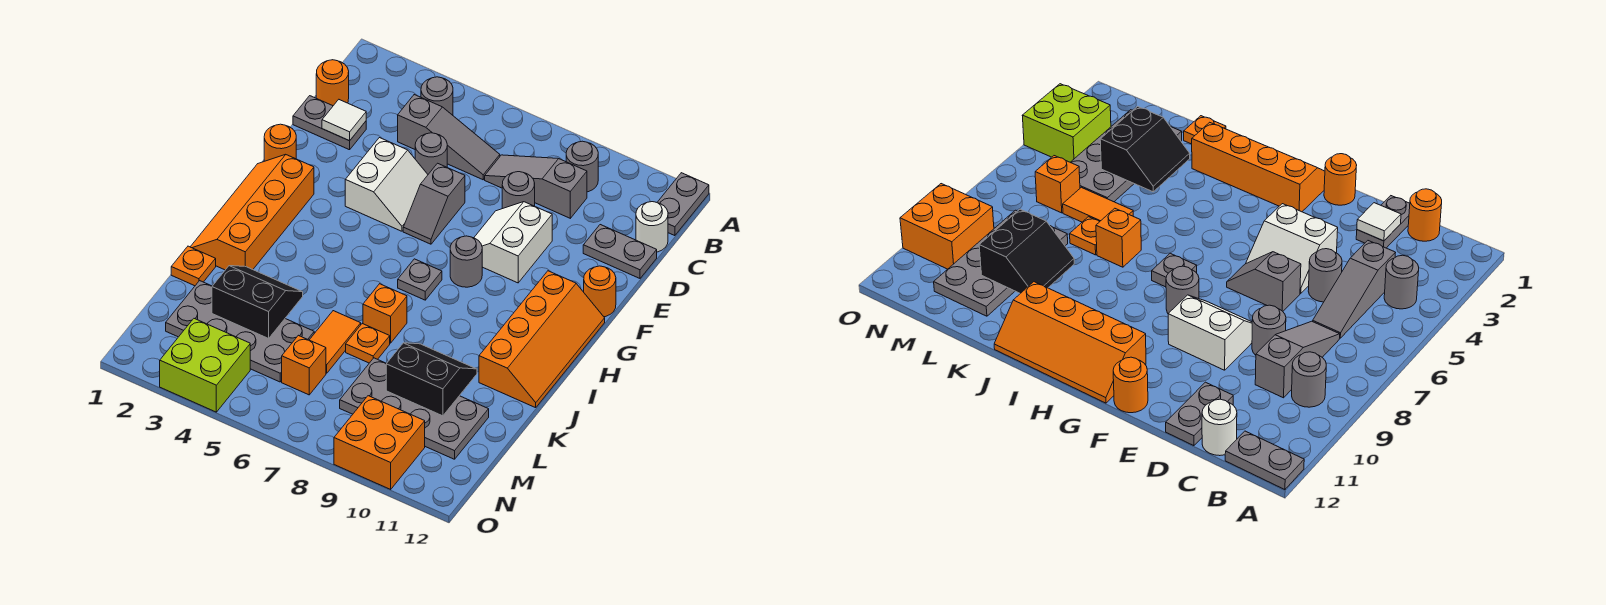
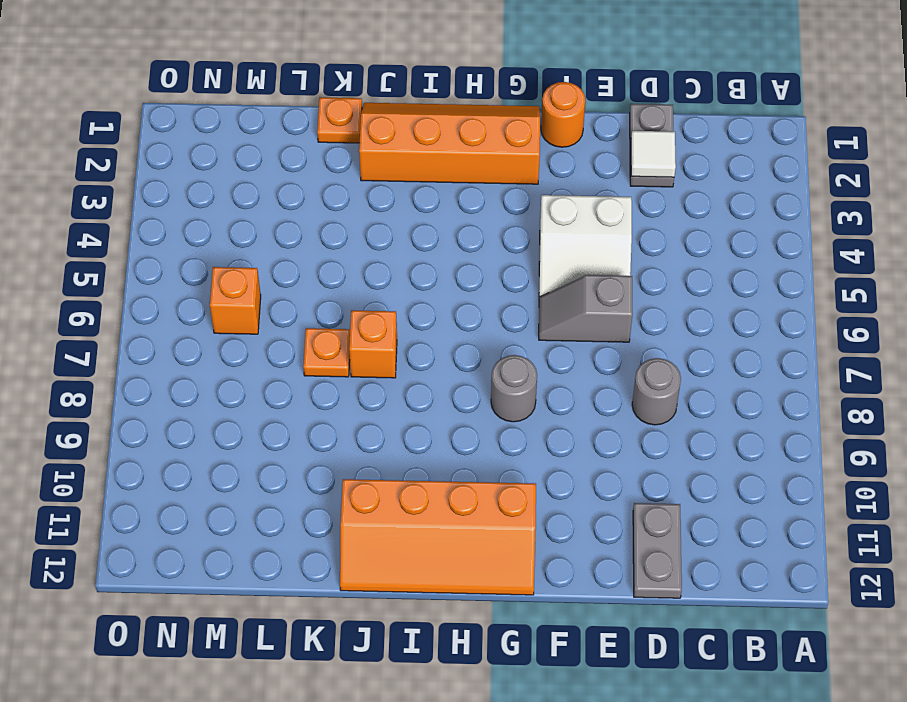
none -> grey plate A12:B12 level 1
none -> grey round brick B4 level 1
none -> grey round brick B9 level 1
none -> orange round brick C1 level 1

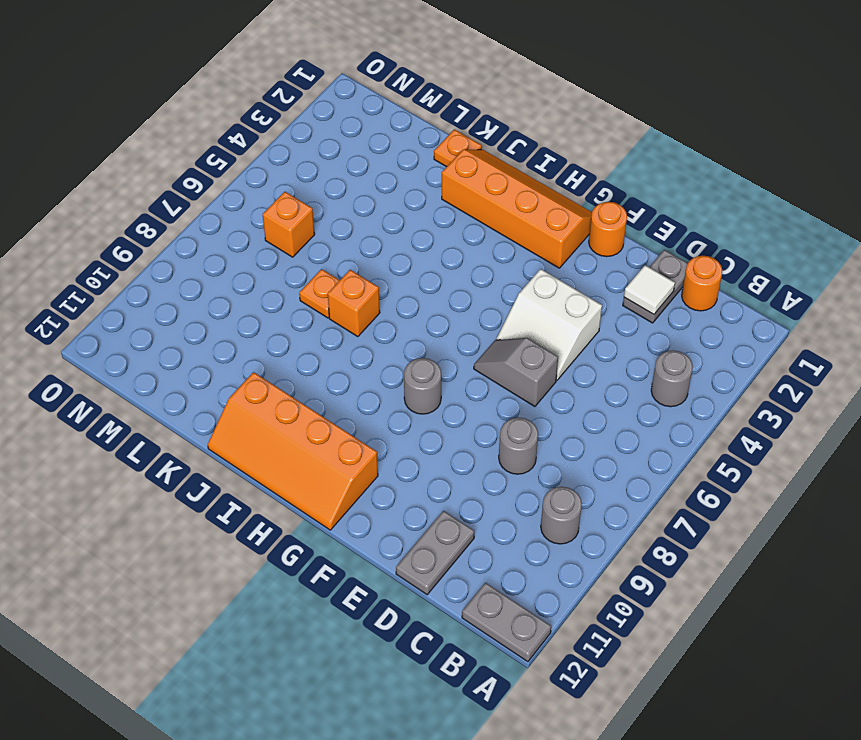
none -> grey slope C4:C6 level 1 top 4
none -> grey slope C7:C9 level 1 top 9
none -> white round brick C12 level 1
none -> grey round brick D5 level 1

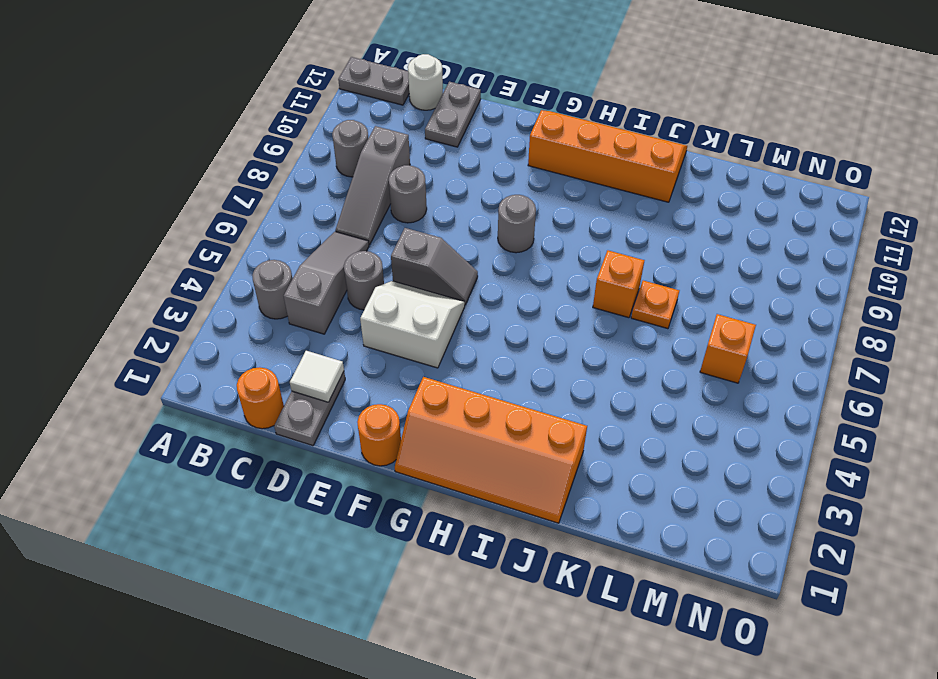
none -> white slope E8:F9 level 1 top 9
none -> orange round brick F12 level 1
none -> grey plate H7 level 1
none -> orange plate K1 level 1

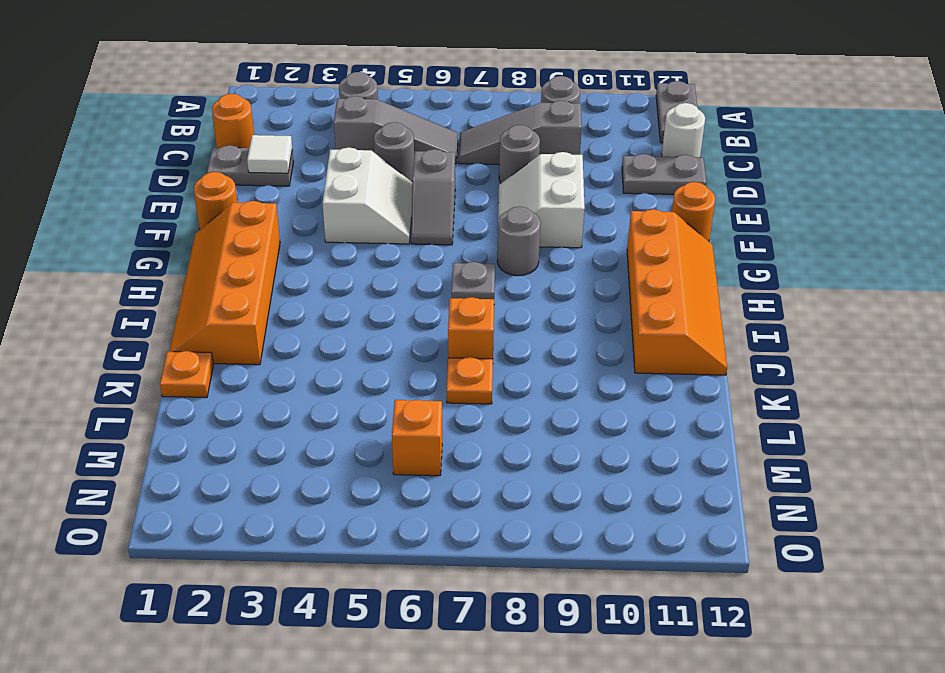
none -> orange tile K6:L6 level 1
none -> grey plate L2:M5 level 1
none -> grey plate L8:M11 level 1
none -> lime brick N3:O4 level 1

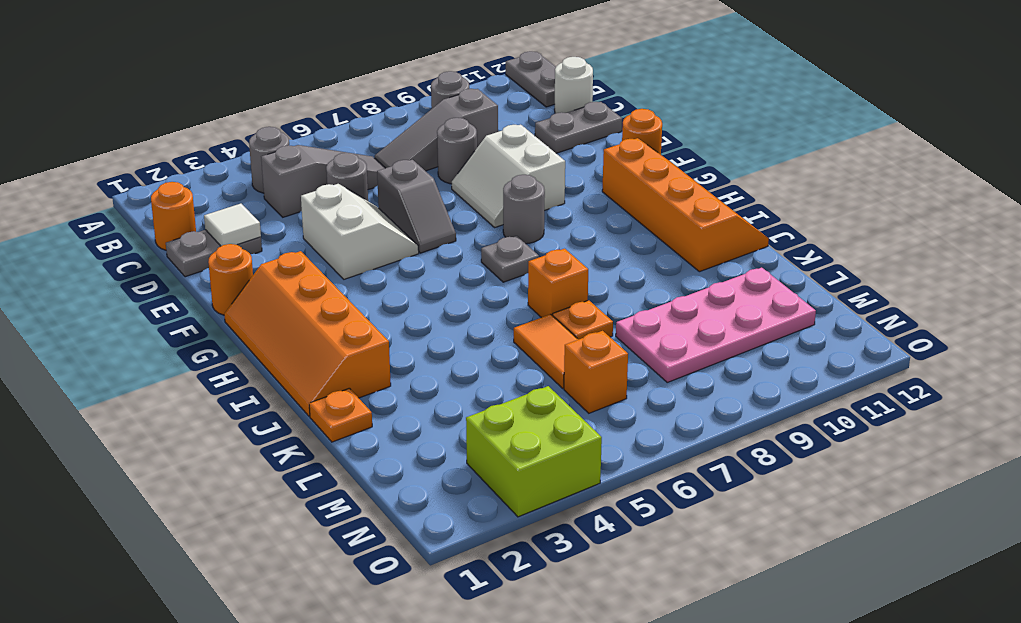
pink plate L8:M11 level 1 -> grey plate L8:M11 level 1
none -> grey plate L2:M5 level 1
none -> orange brick N9:O10 level 1
none -> black slope K3:L4 level 2 top L
none -> black slope K9:L10 level 2 top L

